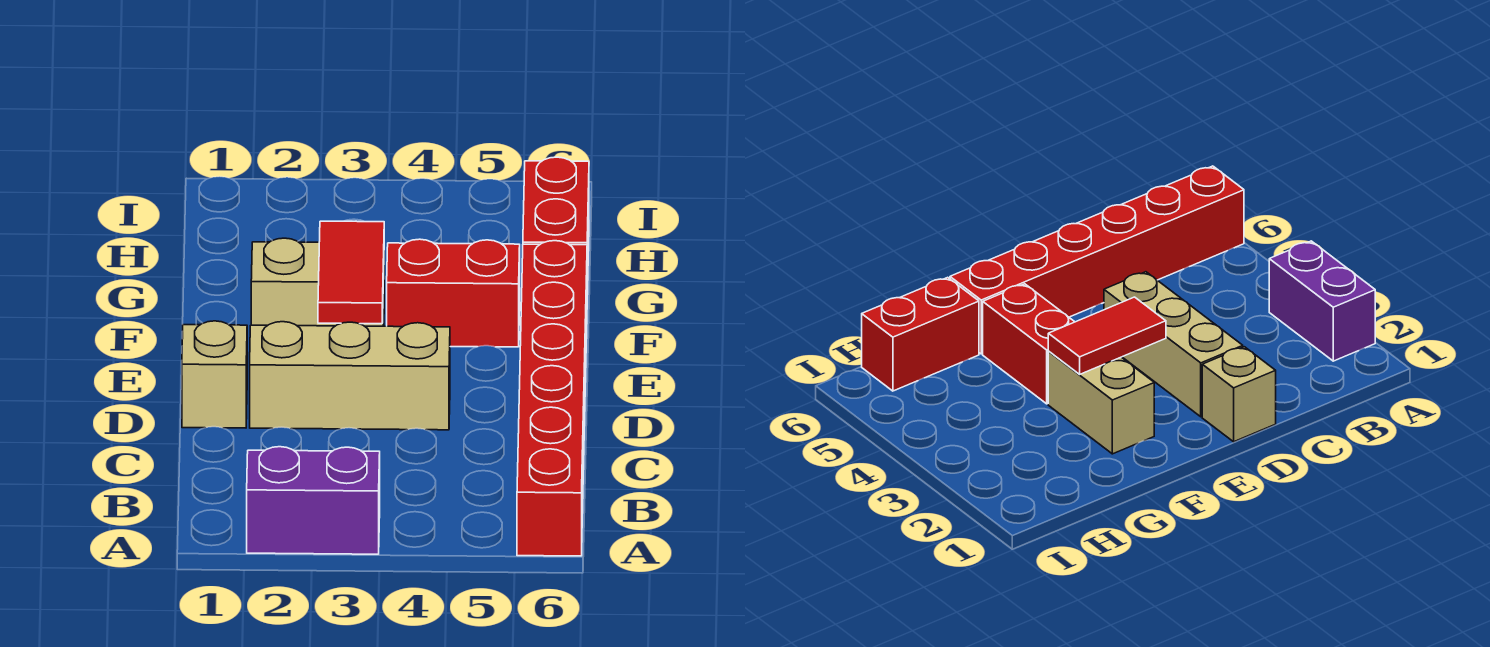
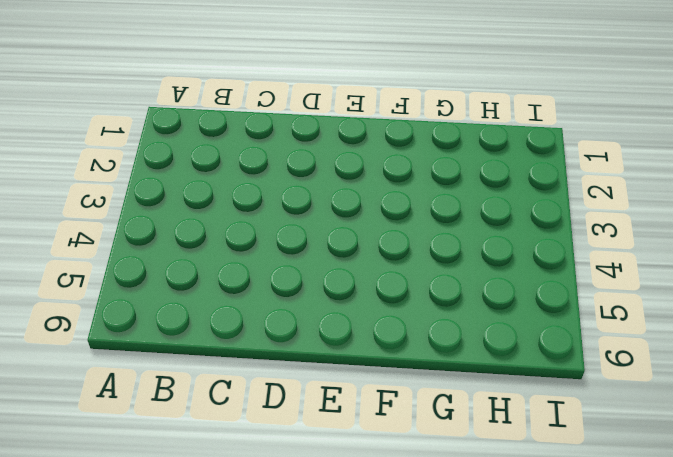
none -> purple brick A2:A3 level 1
none -> red brick A6:F6 level 1

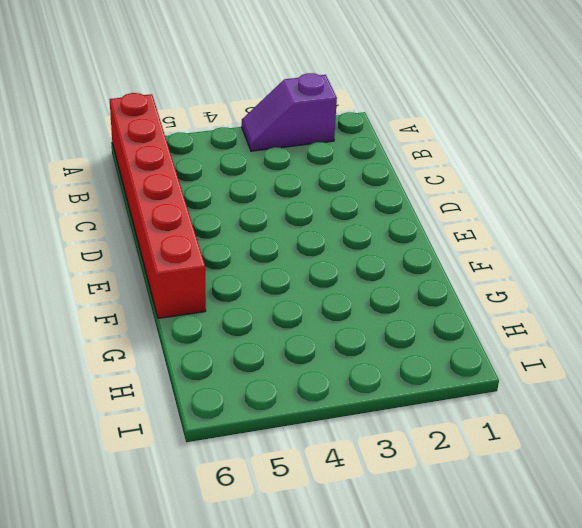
purple slope A2:A3 level 1 top 2 -> purple brick A2:A3 level 1
none -> tan brick D1 level 1
none -> tan brick D2:D4 level 1

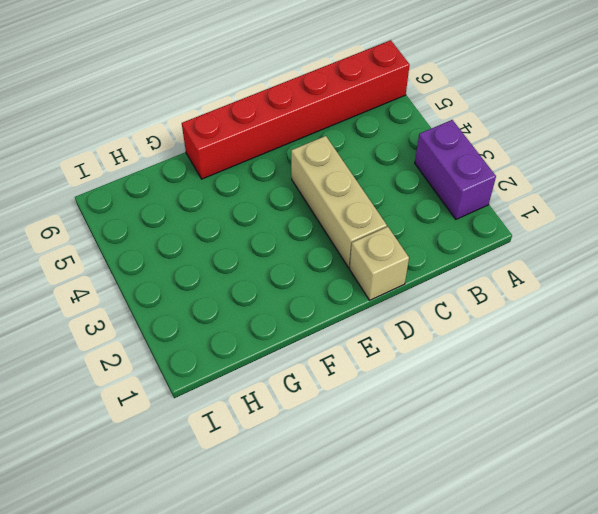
none -> tan brick F2:F3 level 1
none -> red brick F4:F5 level 1

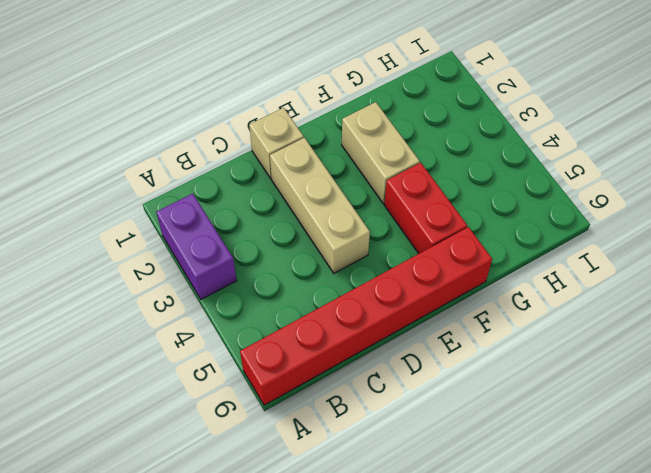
none -> red brick G6:H6 level 1
none -> red tile E3:F3 level 2

